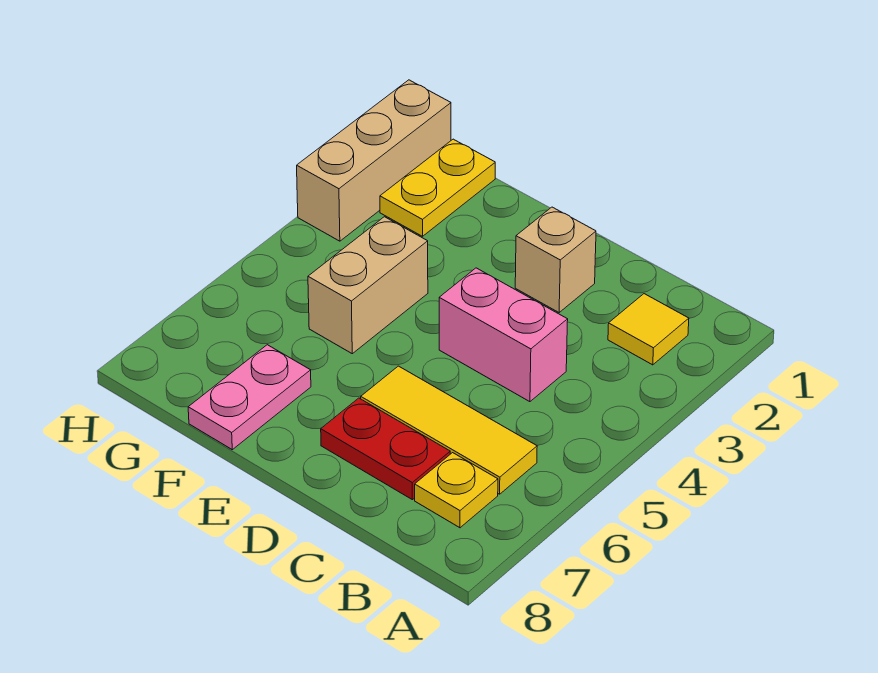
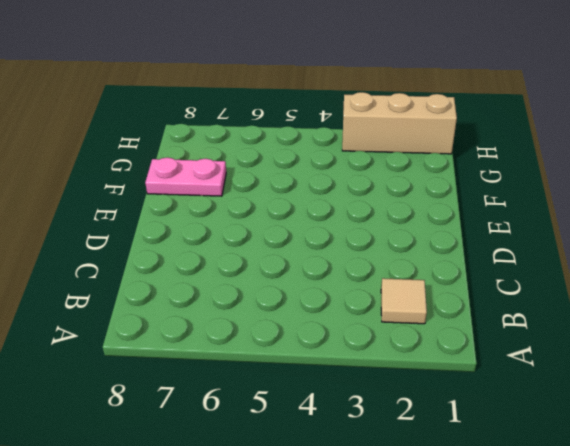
tan tile B2 level 1 -> yellow tile B2 level 1
none -> yellow tile B6:D6 level 1
none -> yellow plate B7 level 1

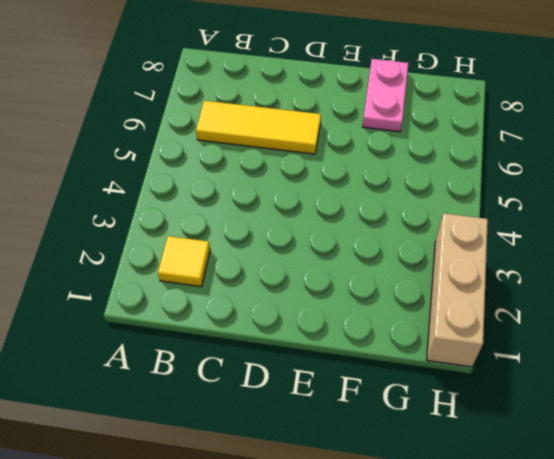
none -> yellow plate B7 level 1
none -> pink brick C4:D4 level 1

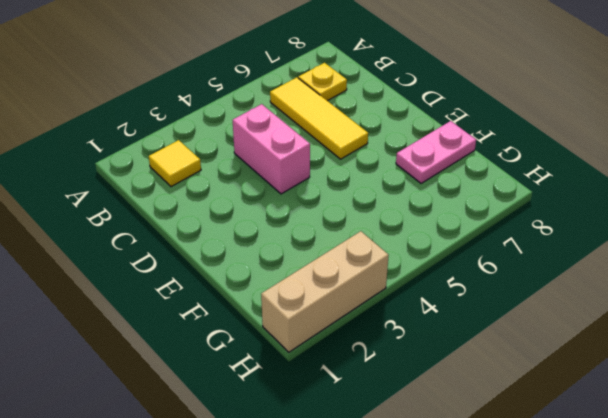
none -> red plate C7:D7 level 1
none -> tan brick D2 level 1

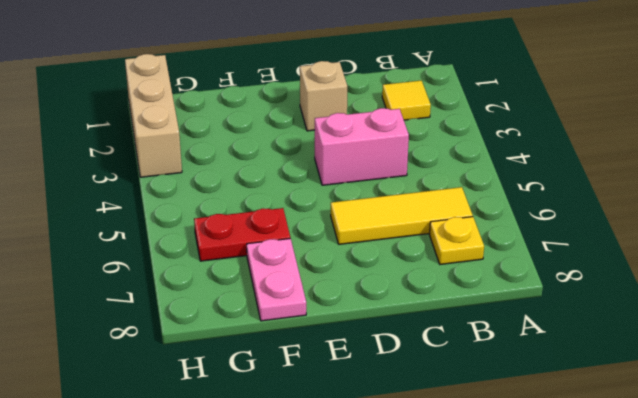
red plate F6:G6 level 1 -> red plate C7:D7 level 1
none -> tan brick F4:F5 level 1
none -> yellow plate G1:G2 level 1

